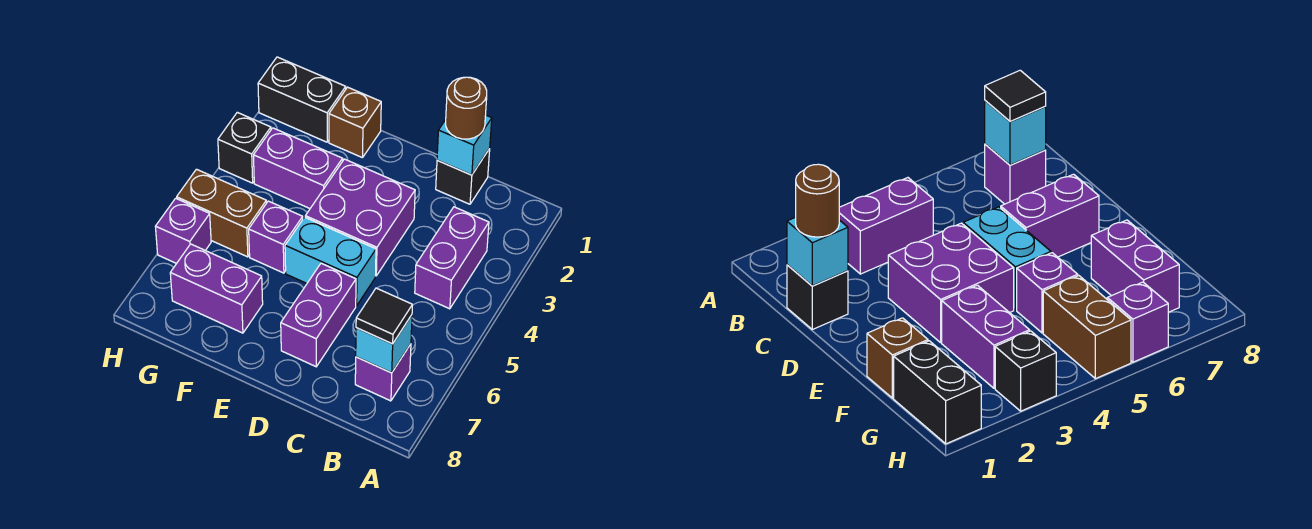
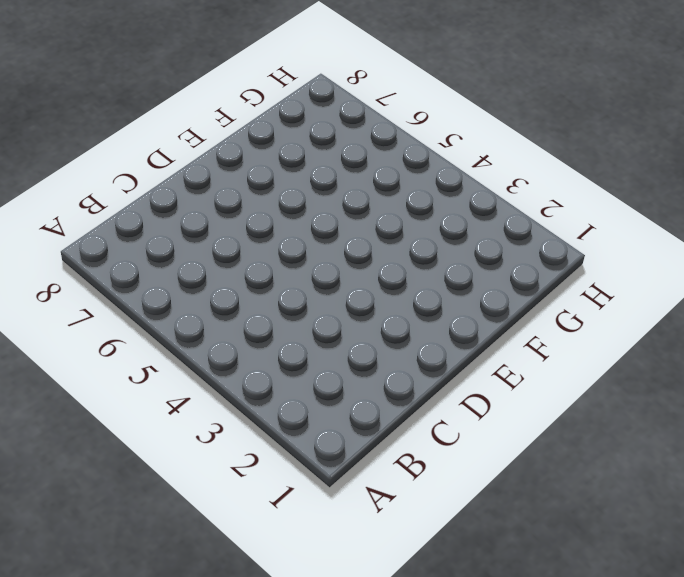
none -> purple brick B3:B4 level 1
none -> purple brick B7 level 1
none -> black brick C1 level 1

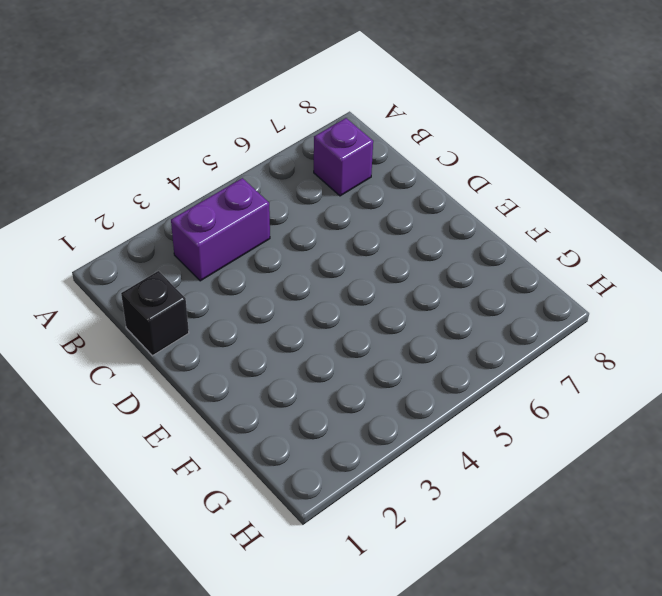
none -> purple brick D3:E4 level 1
none -> cyan brick D5:E5 level 1
none -> purple brick D6:D7 level 1

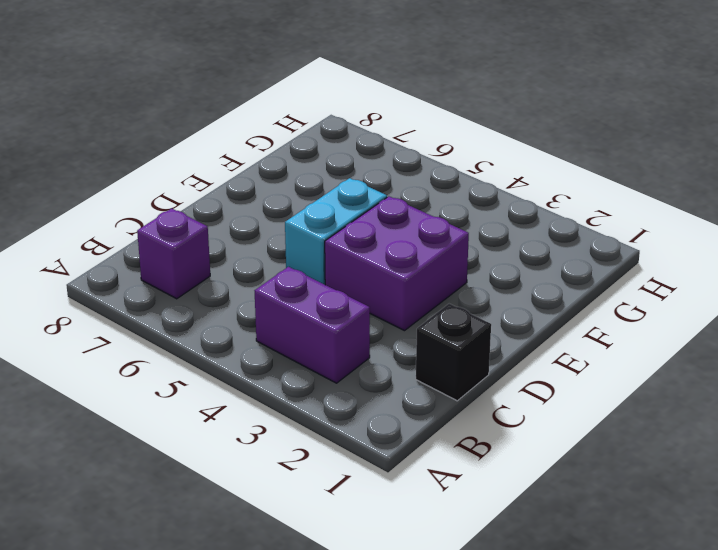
none -> purple brick D6:D7 level 1
none -> brown brick F1 level 1
none -> purple brick F3:G3 level 1

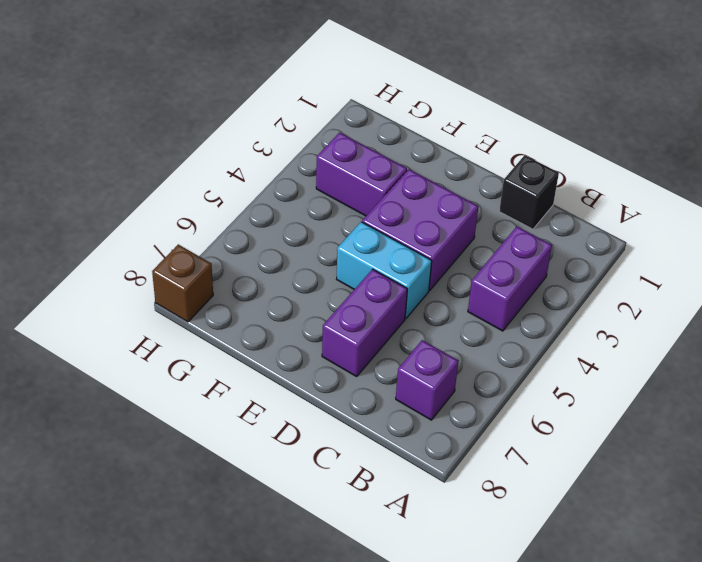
brown brick H8 level 1 -> brown brick F1 level 1
none -> purple brick F5 level 1
none -> purple brick F7:G7 level 1
none -> black brick G1:H1 level 1

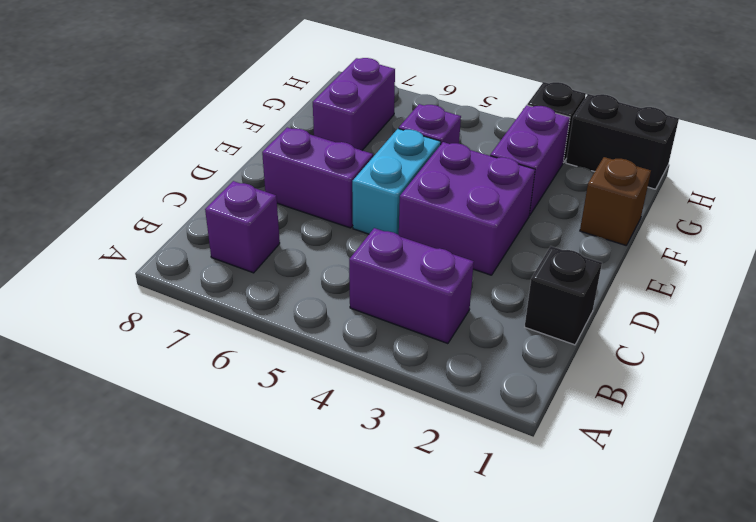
black brick H1:H2 level 1 -> black brick G1:H1 level 1
none -> brown brick G5:H5 level 1
none -> purple brick H6 level 1
none -> cyan brick B7 level 2

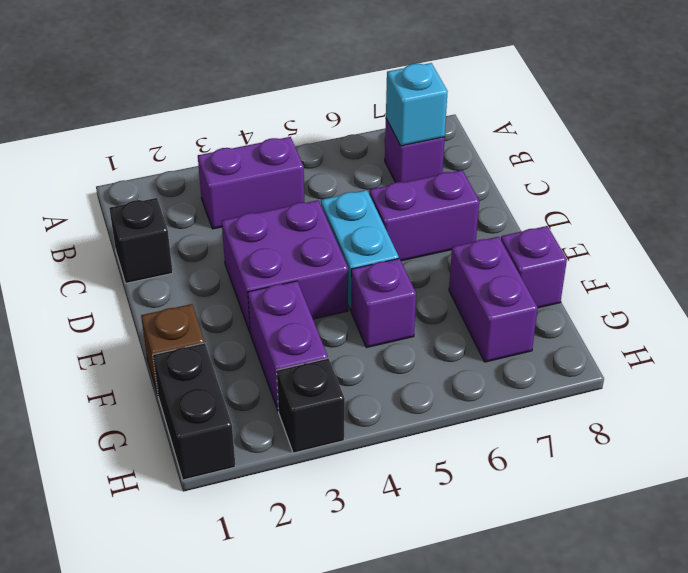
purple brick F8 level 1 -> purple brick H6 level 1
none -> brown brick G5:H5 level 1
none -> cyan brick C1 level 2
none -> black tile B7 level 3

